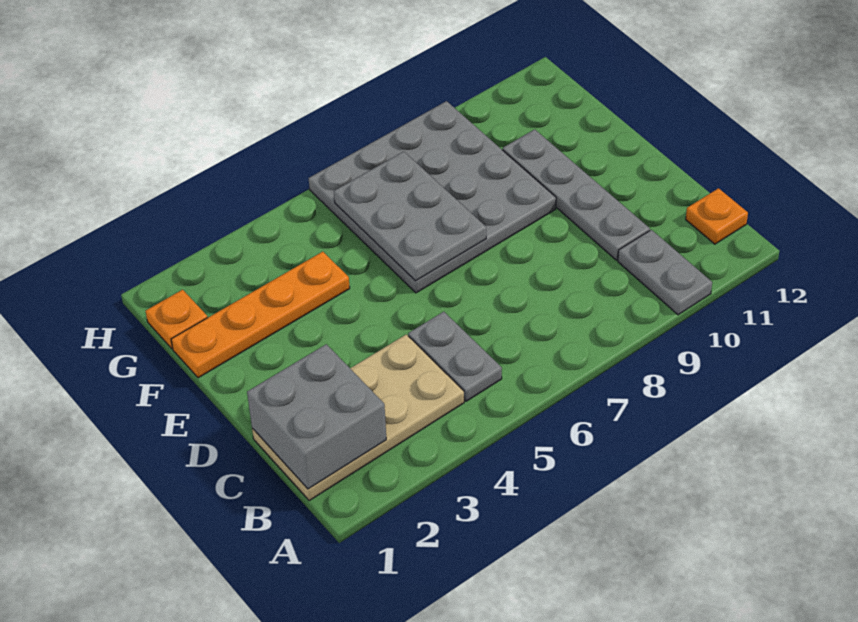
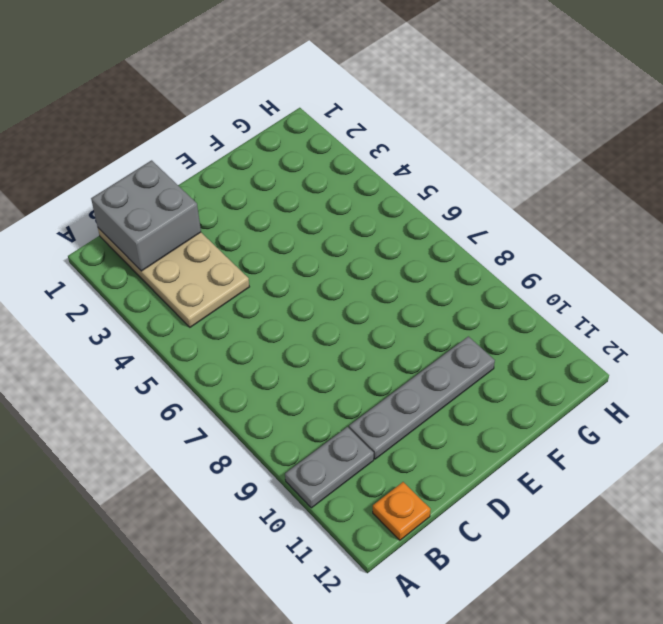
none -> grey plate B5:C5 level 1
none -> grey plate E6:H9 level 1

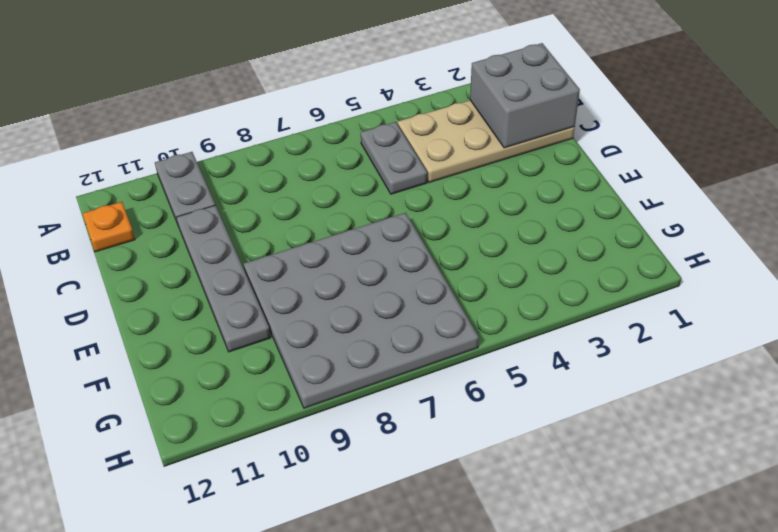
none -> orange plate F1:F4 level 1
none -> orange plate G1 level 1

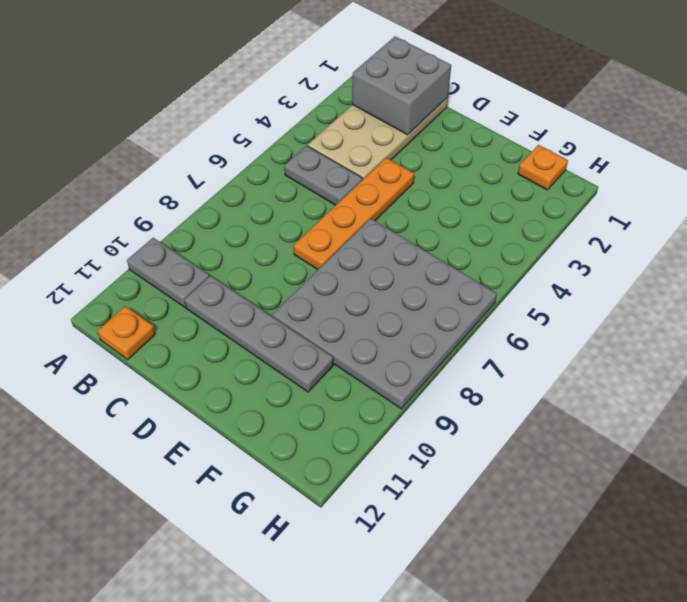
orange plate D4:D7 level 1 -> orange plate F1:F4 level 1
none -> grey plate E6:G7 level 2

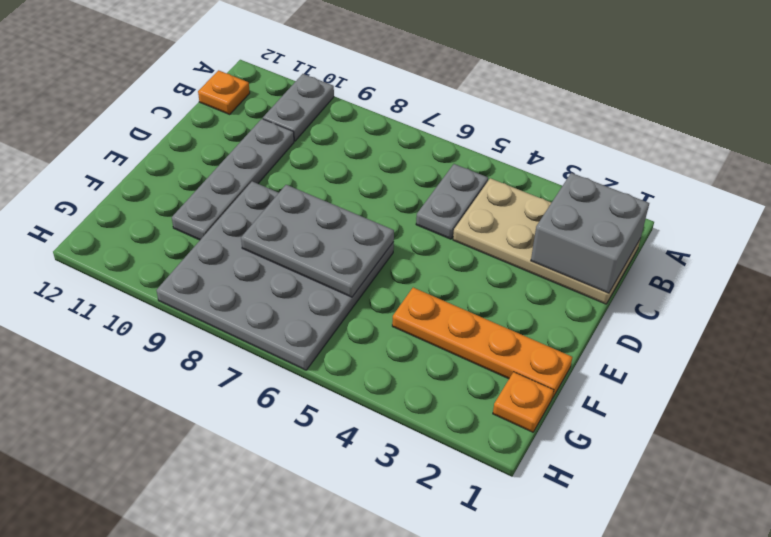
grey plate E6:F8 level 2 -> grey plate E6:G7 level 2

